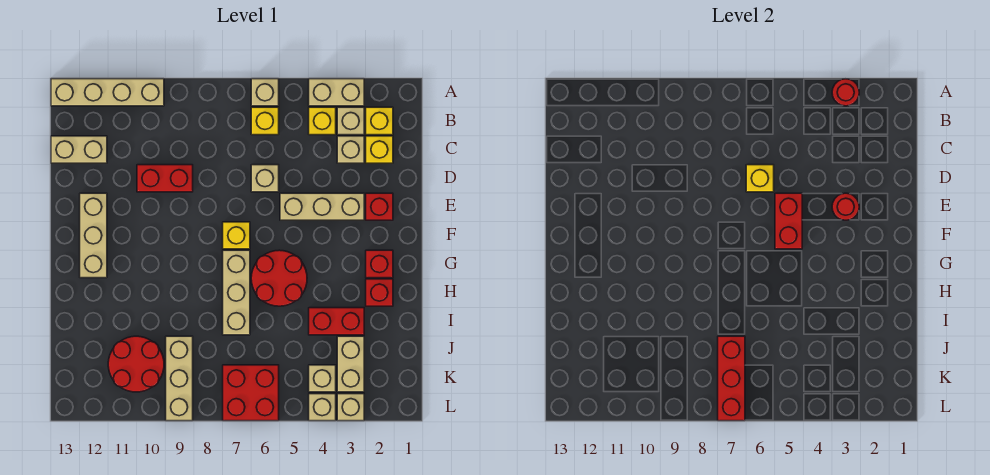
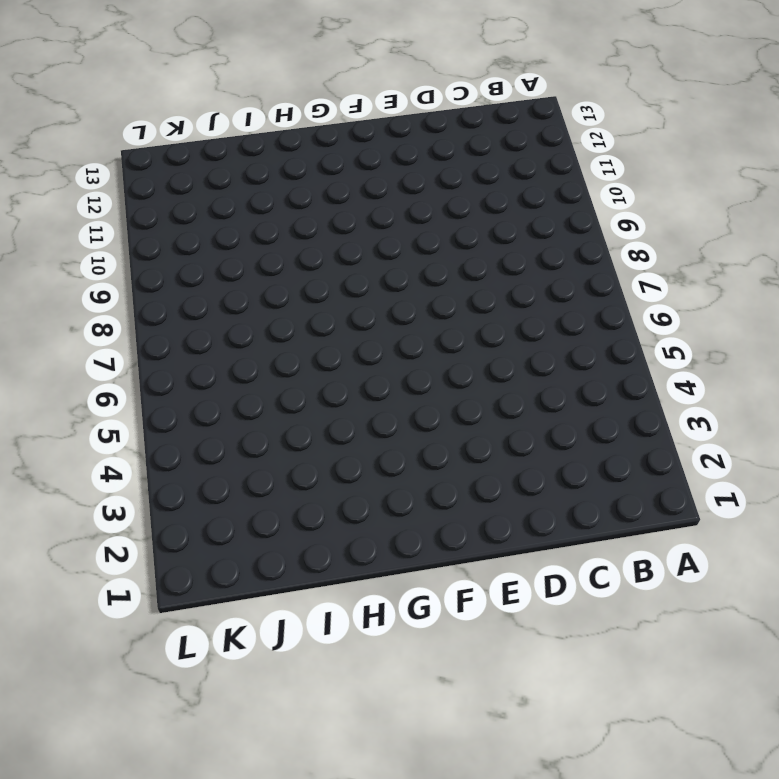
none -> tan brick A3:A4 level 1
none -> tan brick A6 level 1
none -> tan brick A10:A13 level 1
none -> yellow brick B2 level 1

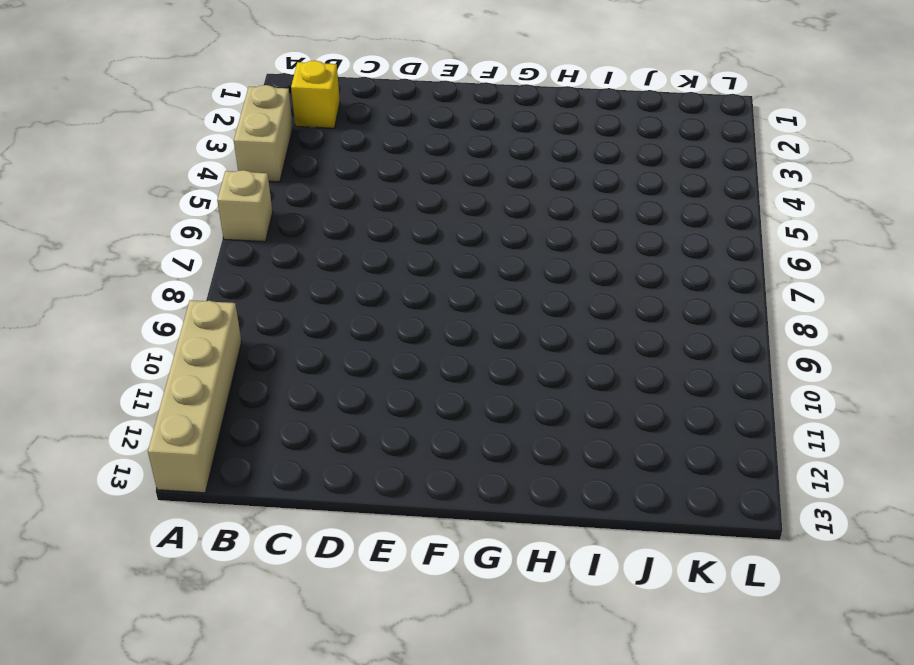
none -> tan brick B3 level 1
none -> yellow brick B4 level 1
none -> yellow brick B6 level 1
none -> yellow brick C2 level 1

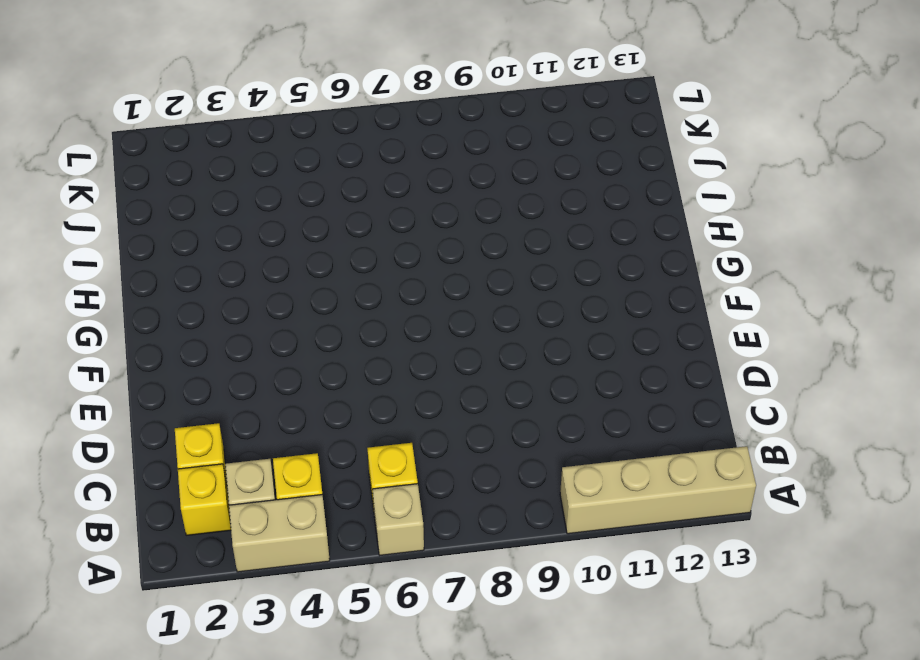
none -> tan brick C3 level 1
none -> tan brick C12:C13 level 1
none -> tan brick D6 level 1
none -> red brick D9:D10 level 1

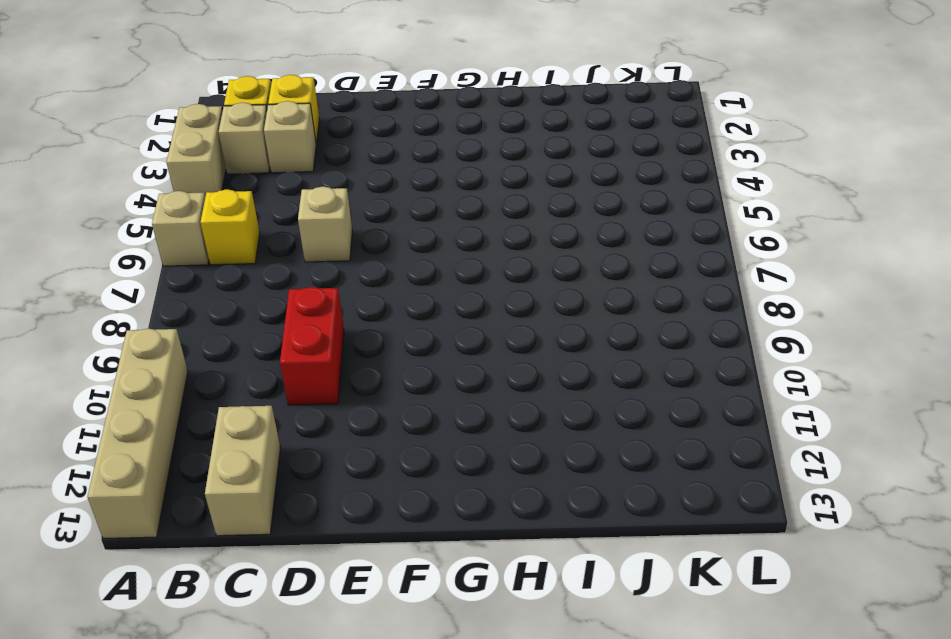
none -> yellow brick B4 level 1
none -> red brick E2 level 1
none -> tan brick E3:E5 level 1
none -> tan brick E12:G12 level 1

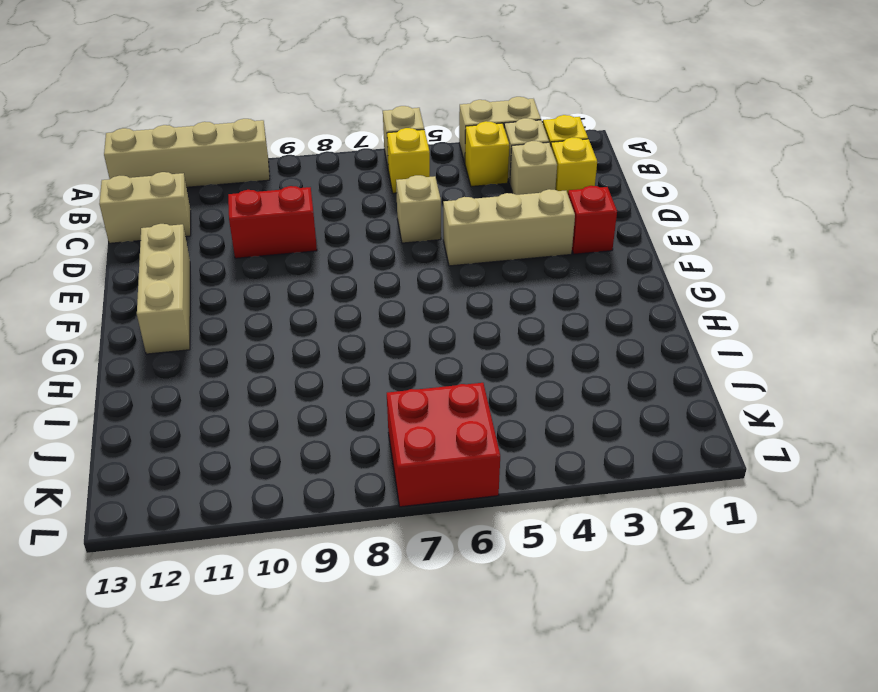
none -> yellow brick F7 level 1
none -> red brick G2 level 1
none -> red round brick G5:H6 level 1
none -> tan brick G7:I7 level 1

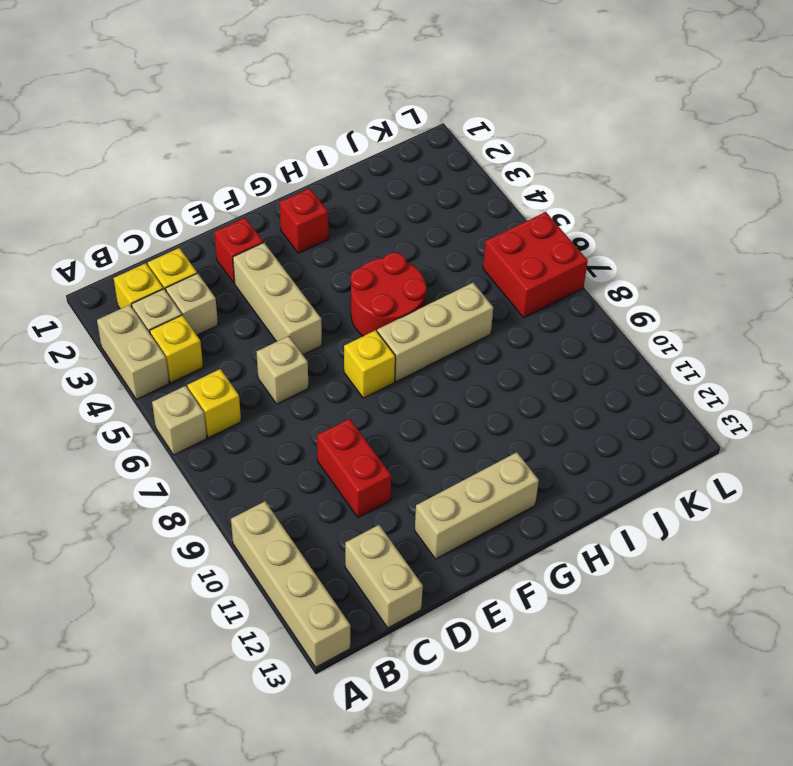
none -> red brick H2 level 1
none -> red brick I3:I4 level 1
none -> tan brick J3:K3 level 1
none -> tan brick J9:L9 level 1

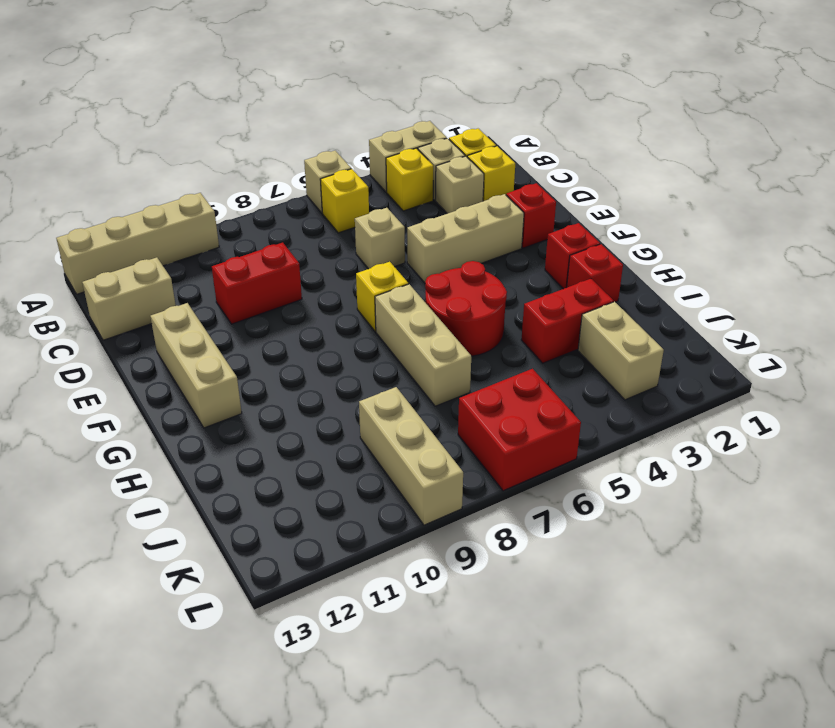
none -> red round brick J10:K11 level 1
none -> tan brick K4 level 1
none -> tan brick L3 level 1
none -> tan brick L4 level 1

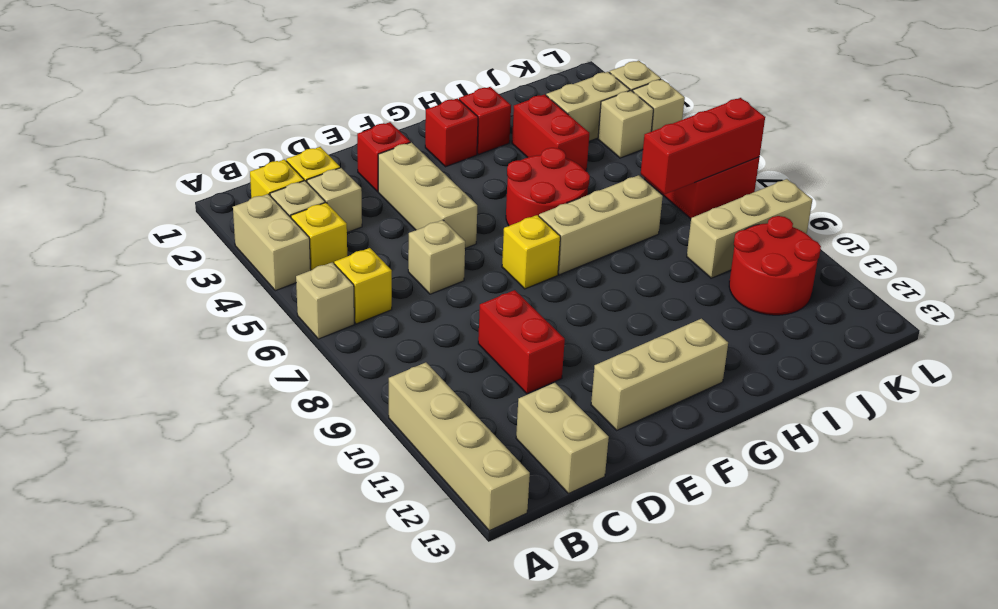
none -> red round brick A3 level 2
none -> yellow brick D6 level 2
none -> red round brick E3 level 2
none -> red brick E5:F5 level 2

